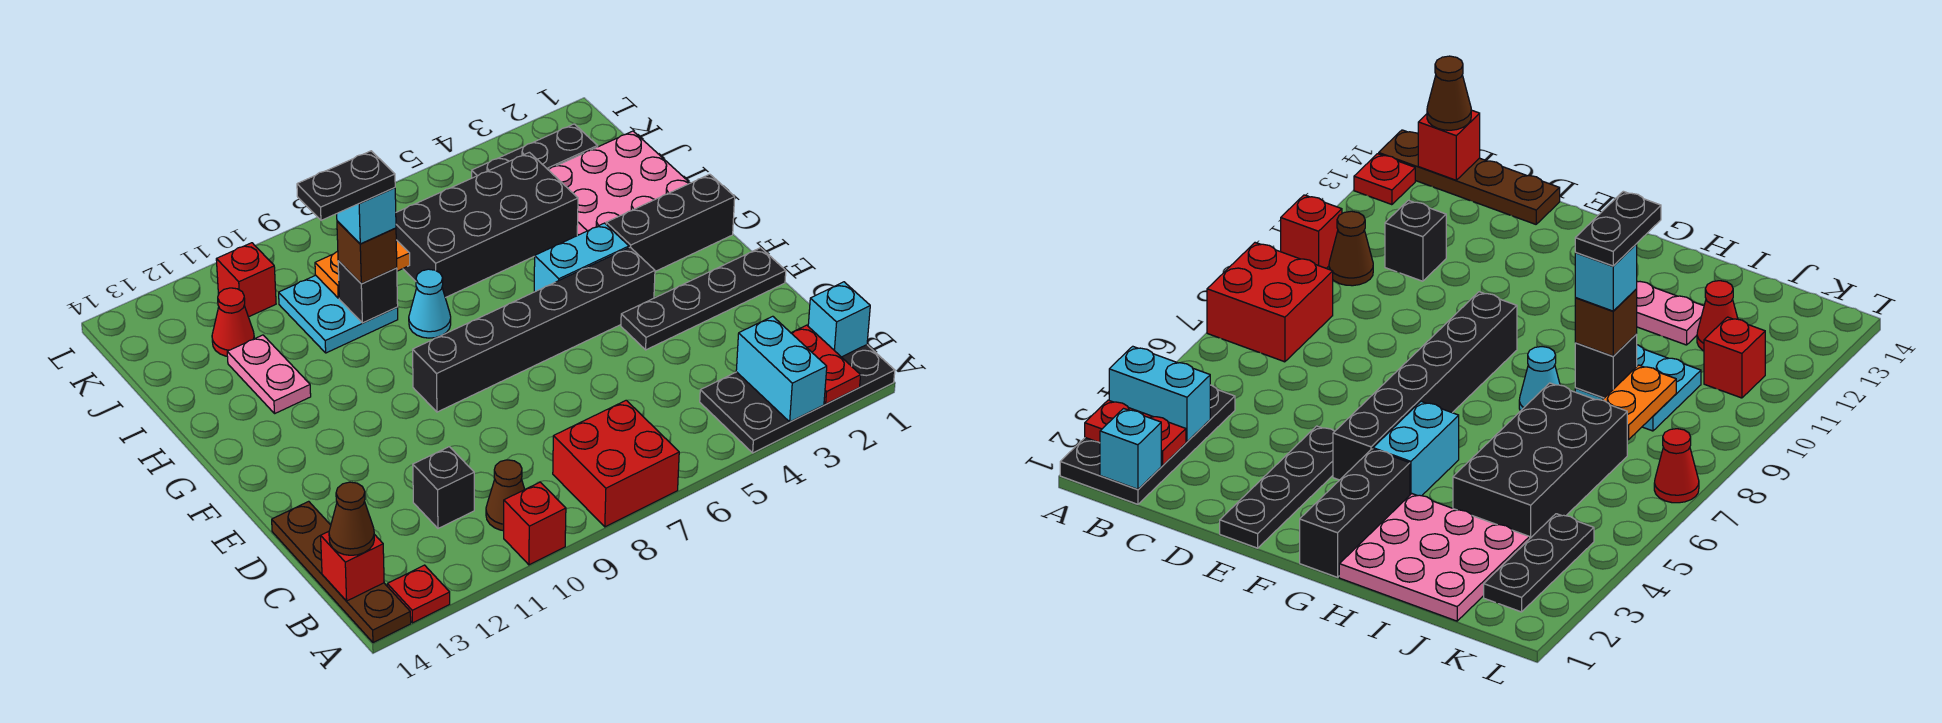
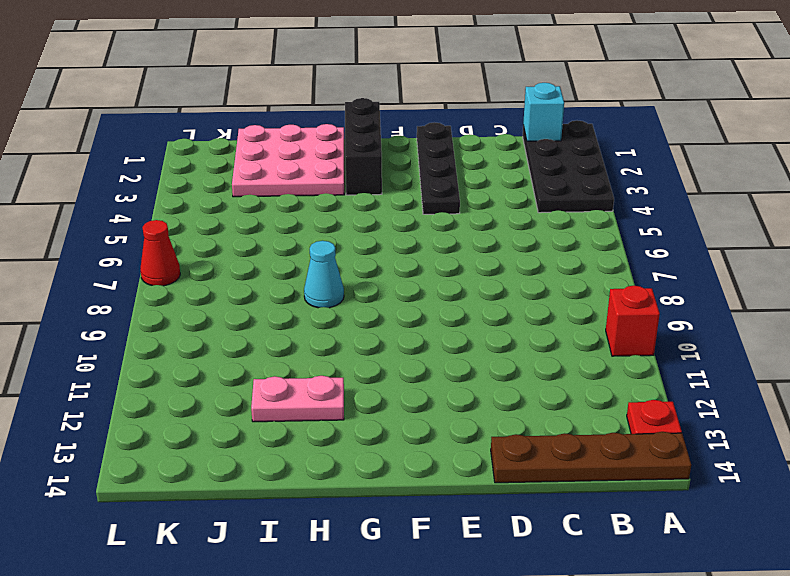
none -> red brick A7:B8 level 1
none -> brown cone B10 level 1
none -> black brick C11 level 1
none -> black brick F4:F9 level 1

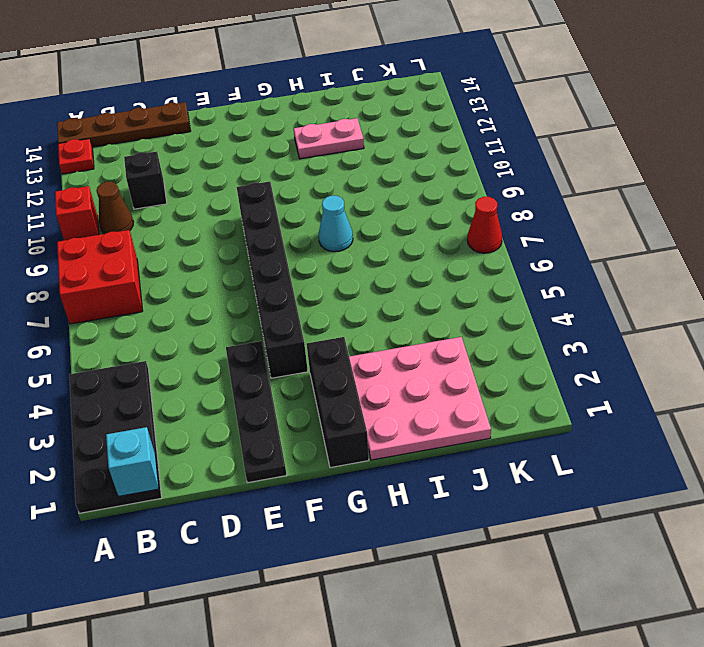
none -> cyan brick G4:G5 level 1
none -> black brick I4:J7 level 1
none -> cyan plate I9:J10 level 1
none -> red cone J12 level 1

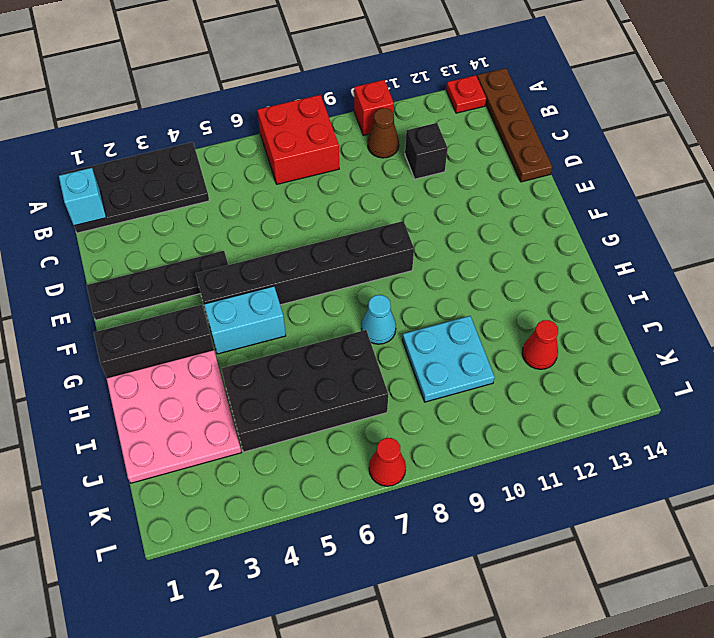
none -> pink plate H12:I12 level 1
none -> black plate K2:K4 level 1
none -> red brick K11 level 1
none -> red plate A2:B2 level 2

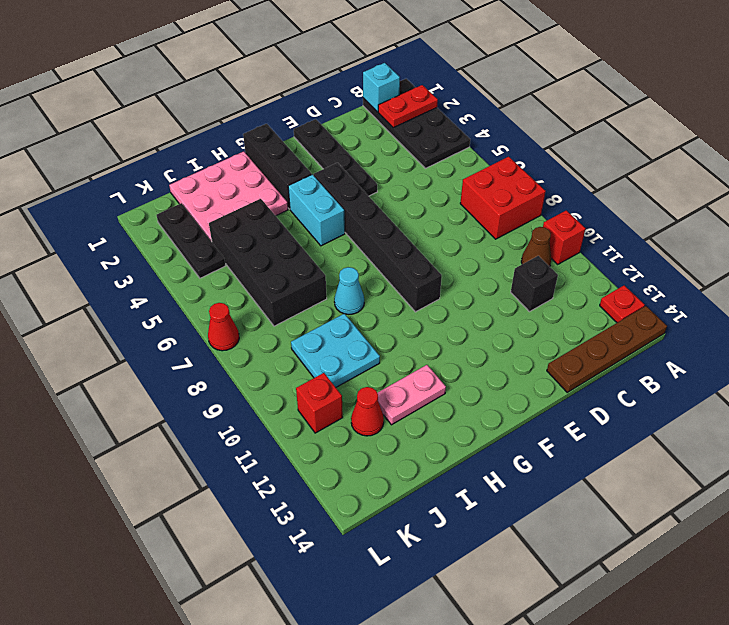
none -> cyan brick A3:B3 level 2
none -> red brick B14 level 2
none -> black brick I9 level 2
none -> orange plate J8:J9 level 2

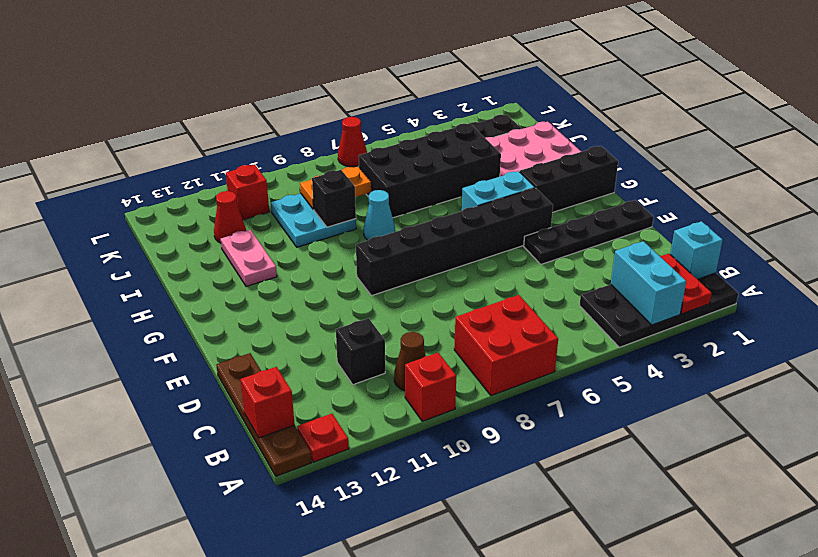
none -> brown cone B14 level 3
none -> brown brick I9 level 3
none -> cyan brick I9 level 4
none -> black plate I9:I10 level 5

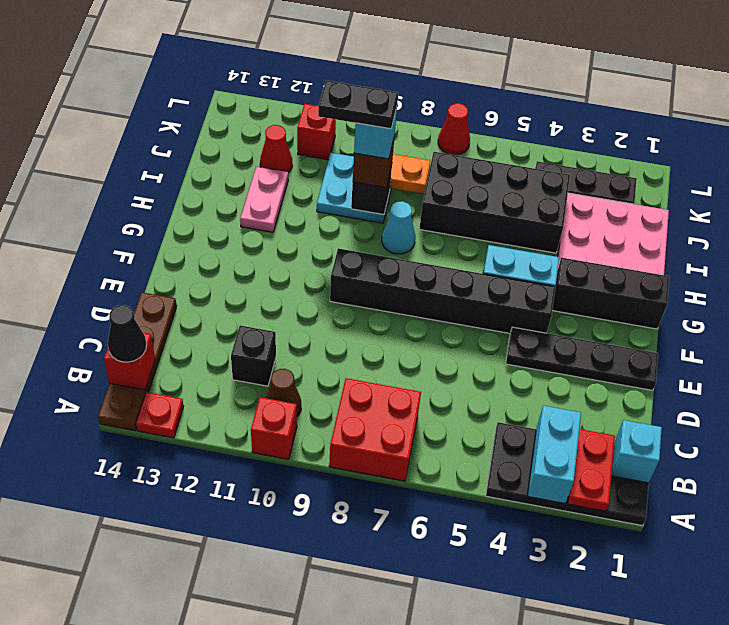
black cone B14 level 3 -> brown cone B14 level 3

